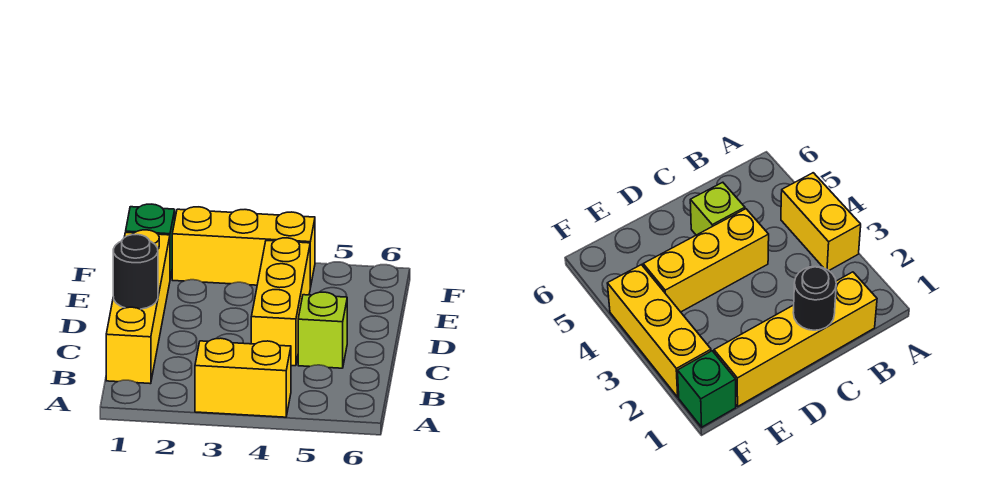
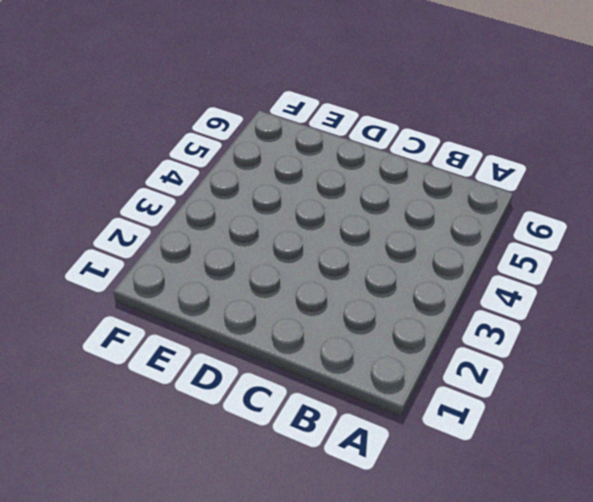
none -> yellow brick A3:A4 level 1
none -> yellow brick B1:E1 level 1

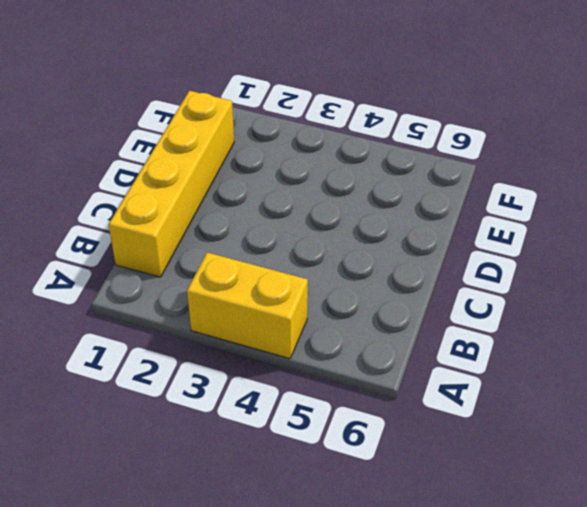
none -> yellow brick C4:E4 level 1
none -> lime brick C5 level 1

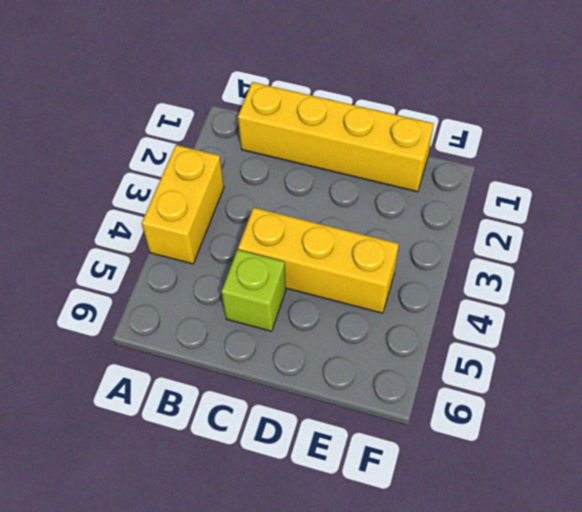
none -> green brick F1 level 1
none -> yellow brick F2:F4 level 1

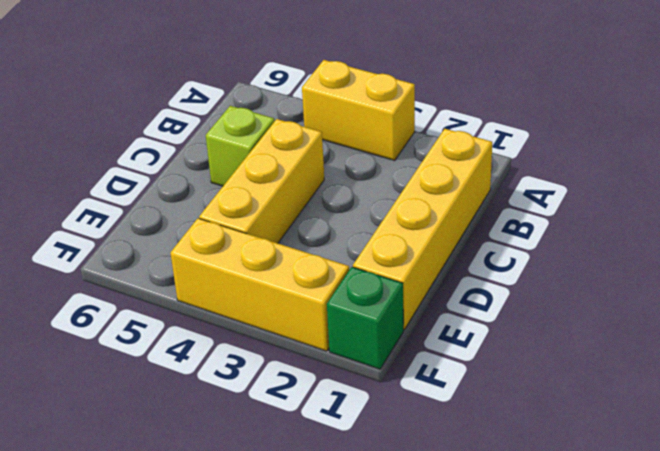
none -> black round brick C1 level 2

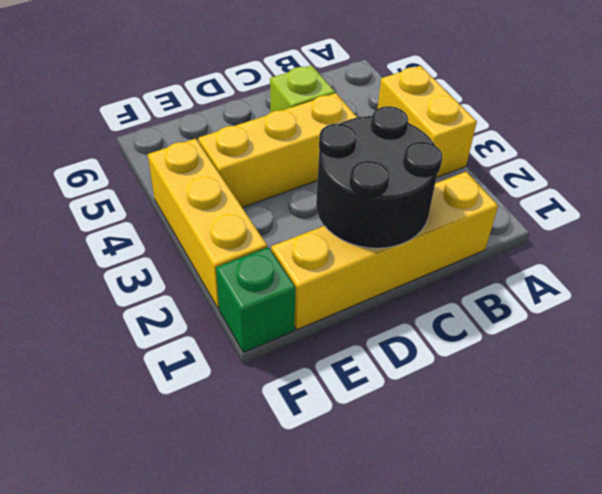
black round brick C1:D2 level 2 -> black round brick C1 level 2

